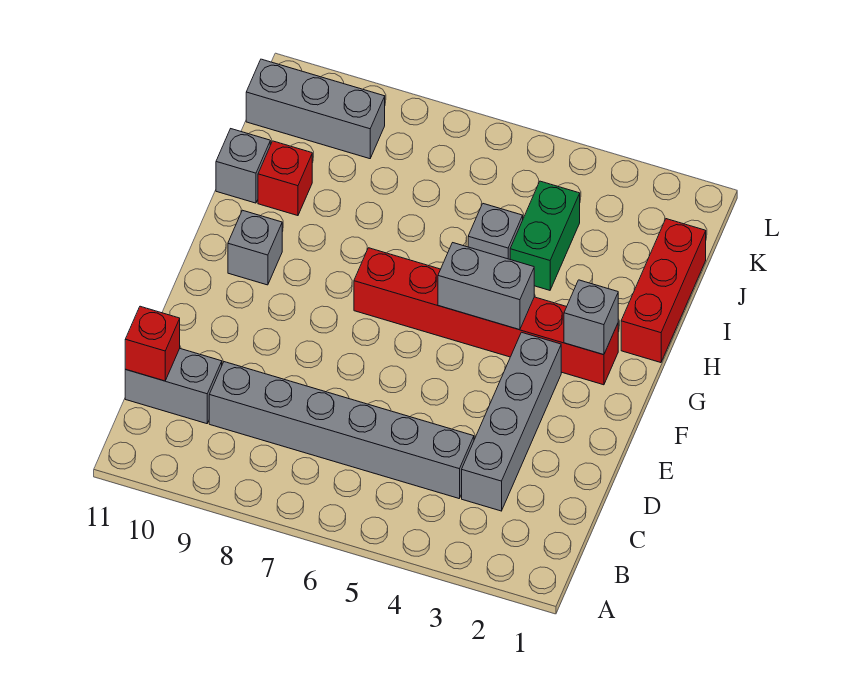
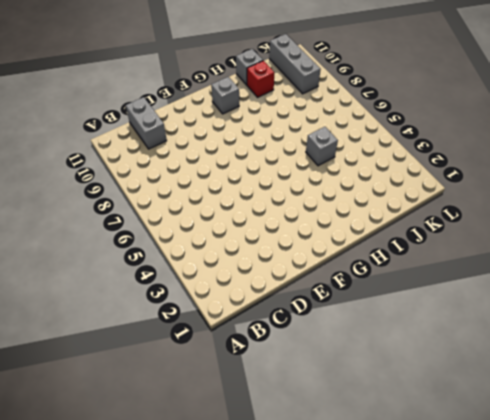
none -> grey brick C3:F3 level 1
none -> grey brick C4:C9 level 1
none -> red brick G2:G7 level 1

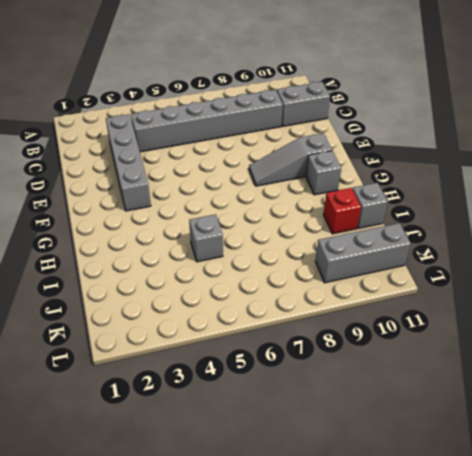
grey slope F8:F10 level 1 top 10 -> none
none -> red brick G2:G7 level 1
none -> red brick H1:J1 level 1
none -> green brick I4:J4 level 1

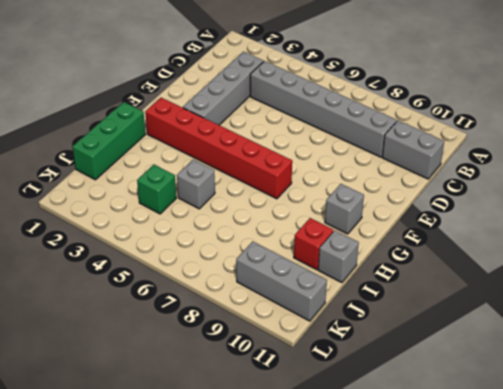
green brick H1:J1 level 1 -> red brick H1:J1 level 1
green brick J4 level 1 -> green brick I4:J4 level 1
none -> red brick C11 level 2
none -> grey brick G2 level 2
none -> grey brick G4:G5 level 2

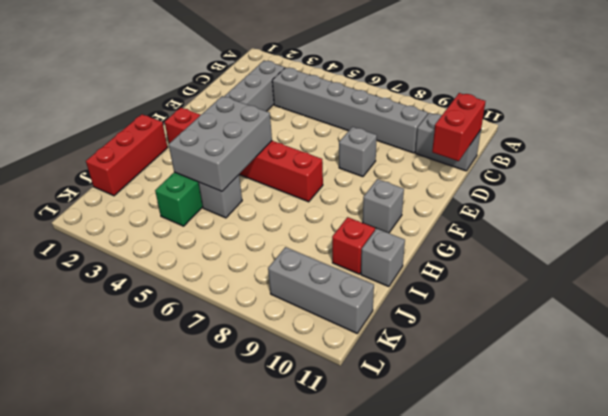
red brick C11:D11 level 2 -> red brick C11 level 2
grey brick E8 level 1 -> grey brick G2 level 2
grey brick G4:I5 level 2 -> grey brick G4:G5 level 2

